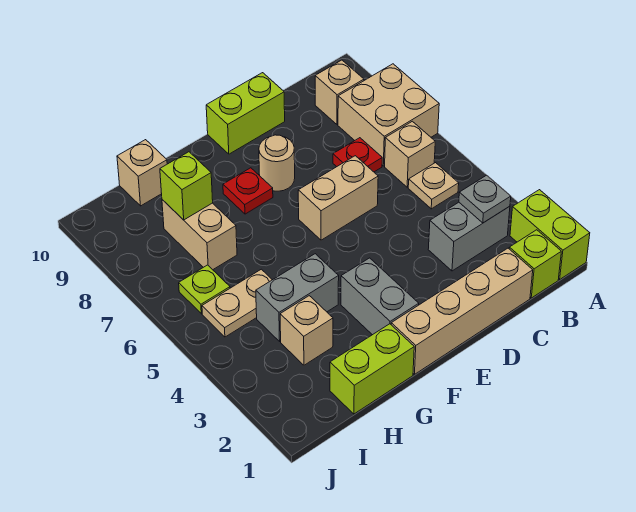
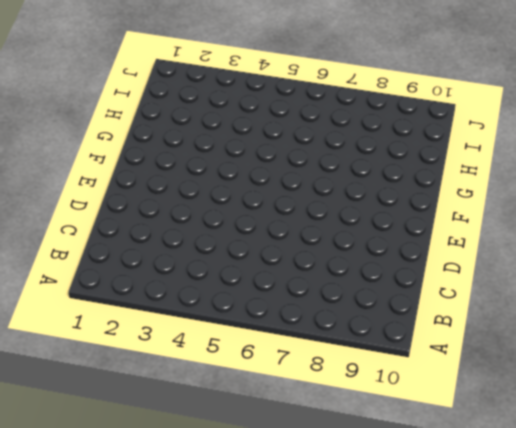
none -> lime brick A1:A2 level 1
none -> tan brick A7:B8 level 1
none -> lime brick B1 level 1

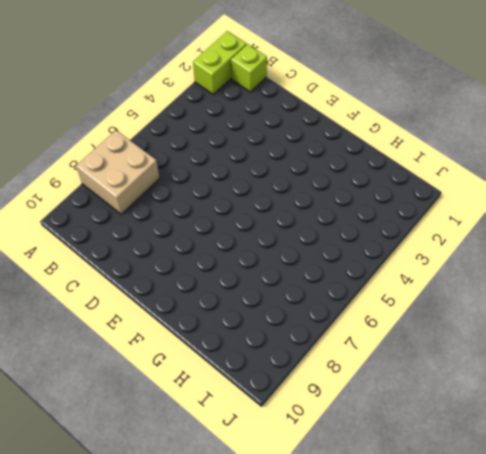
none -> grey brick B3:C3 level 1
none -> tan plate B5 level 1
none -> tan brick B6 level 1

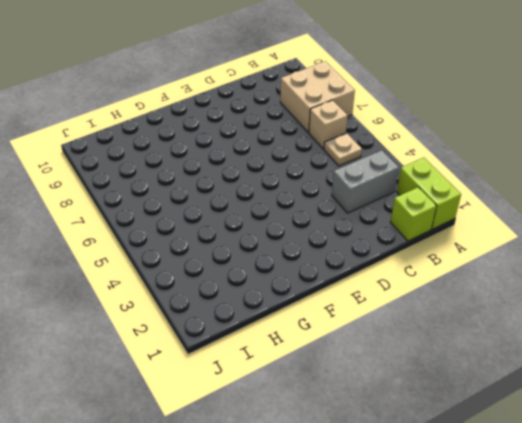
none -> tan brick B9 level 1
none -> tan brick C1:F1 level 1
none -> red plate C7 level 1

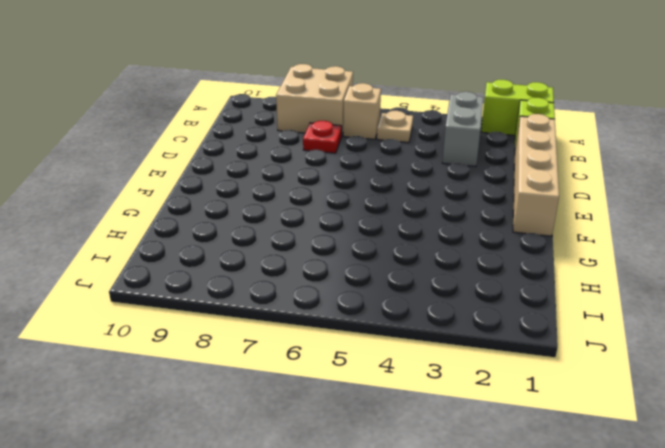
none -> tan brick B9 level 1
none -> tan brick D6:E6 level 1
none -> lime brick D10:E10 level 1

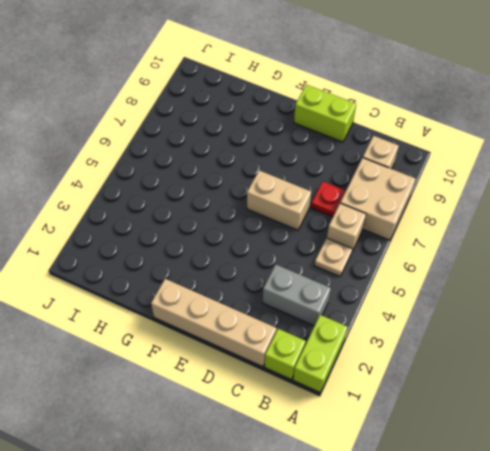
none -> tan round brick E8 level 1
none -> grey brick F2:F3 level 1
none -> red plate F8 level 1

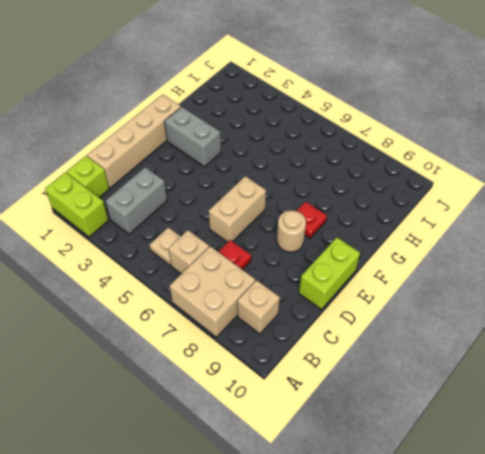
none -> lime brick G1:H1 level 1
none -> grey brick G4:H4 level 1
none -> tan brick H3 level 1

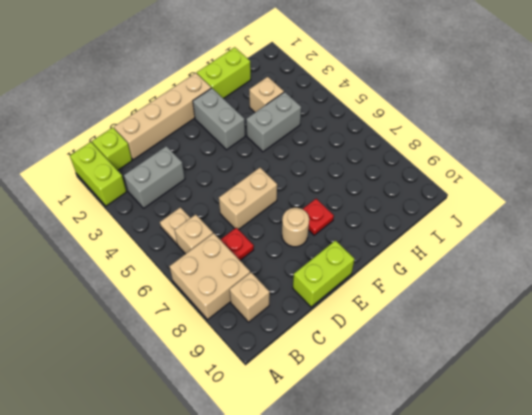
none -> tan plate H5:I5 level 1
none -> tan brick H7:H8 level 1
none -> tan brick H10 level 1

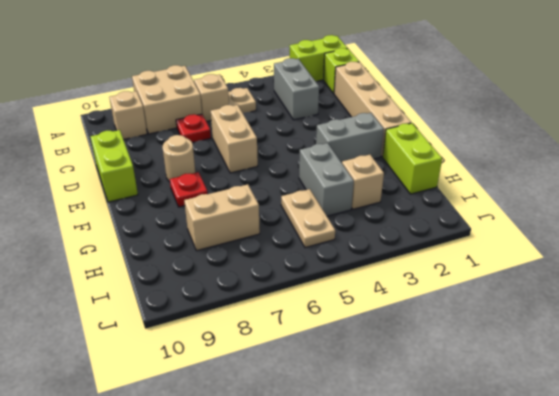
none -> tan brick H10 level 1
none -> lime plate I6 level 1
none -> grey plate B3 level 2

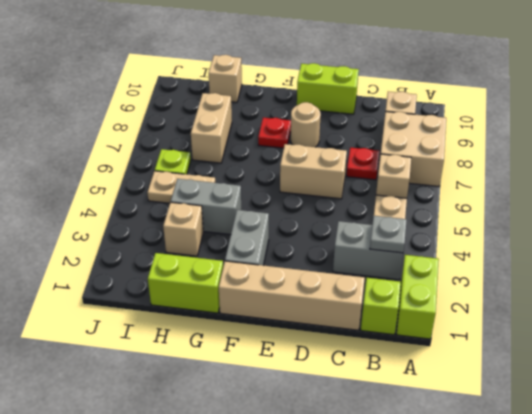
none -> lime brick H8 level 2

